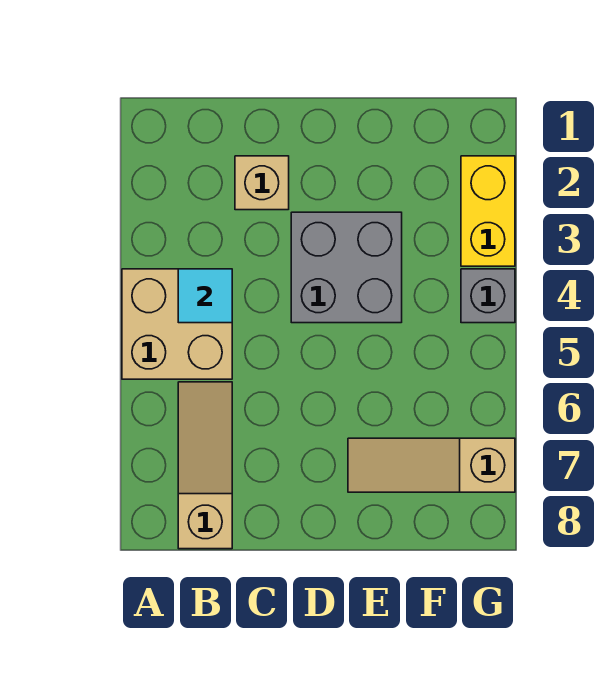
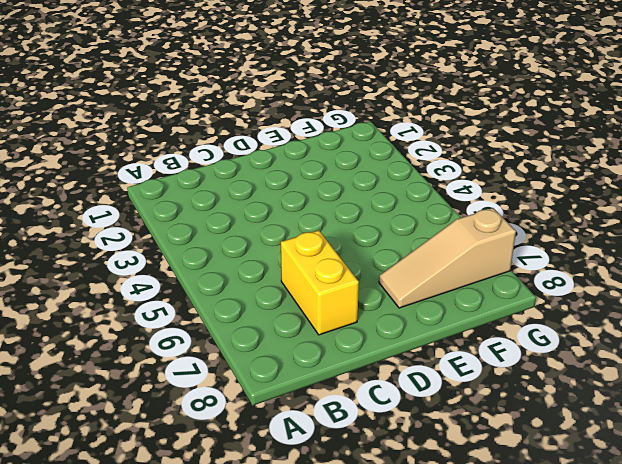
yellow brick C6:C7 level 1 -> yellow brick G2:G3 level 1
none -> tan brick A4:B5 level 1
none -> tan slope B6:B8 level 1 top 8

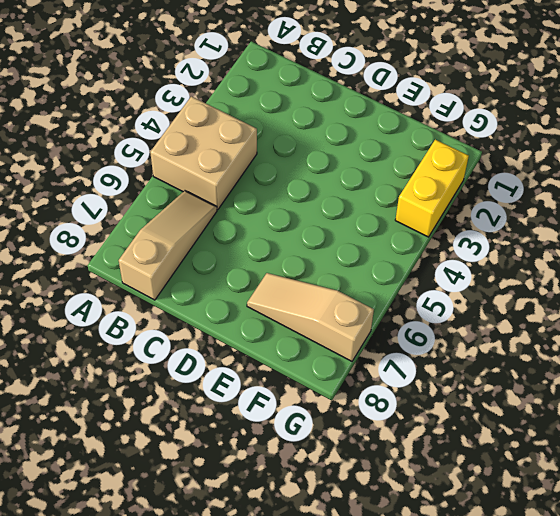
none -> tan brick C2 level 1
none -> grey brick D3:E4 level 1

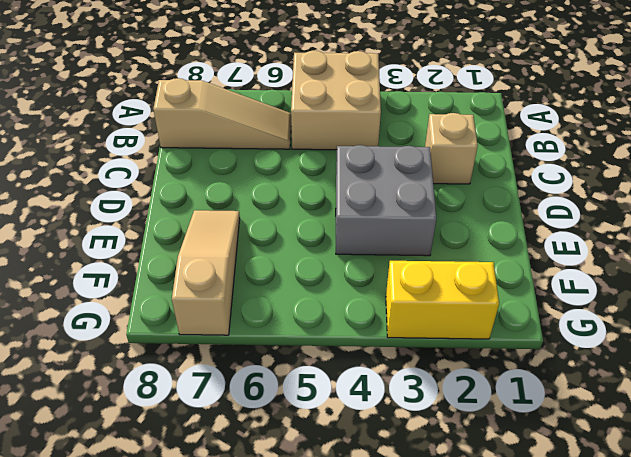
none -> grey brick G4 level 1
none -> cyan tile B4 level 2

